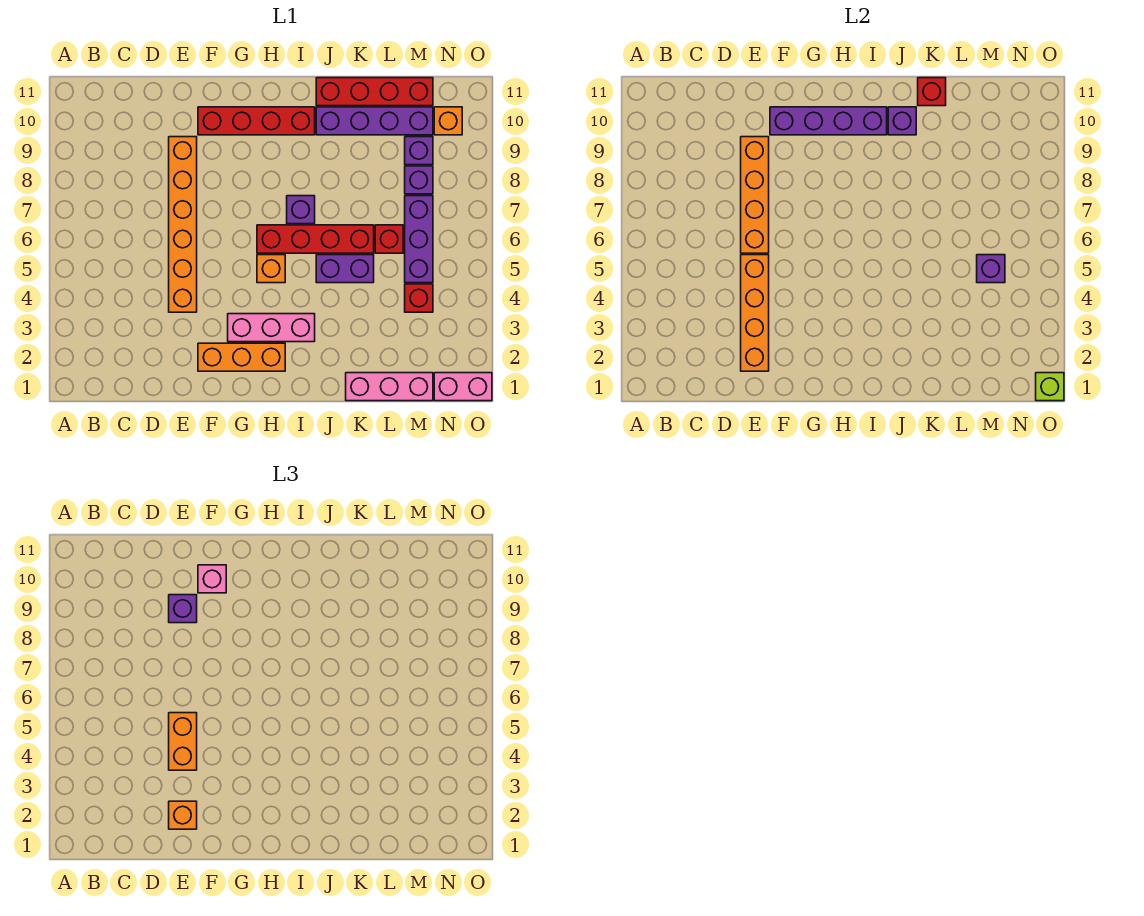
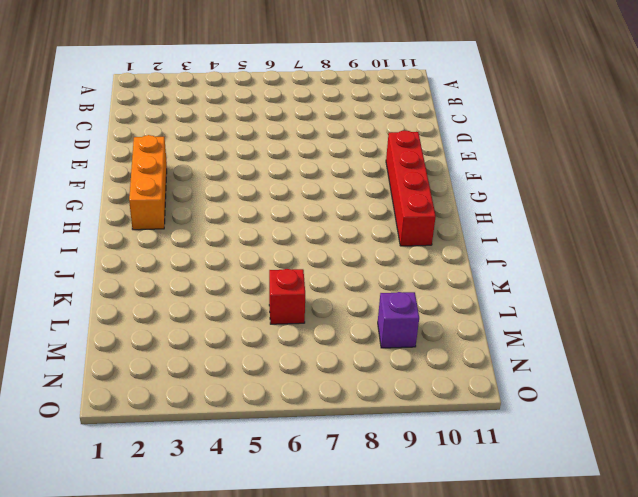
none -> orange brick E4:E9 level 1
none -> pink brick G3:I3 level 1
none -> orange brick H5 level 1

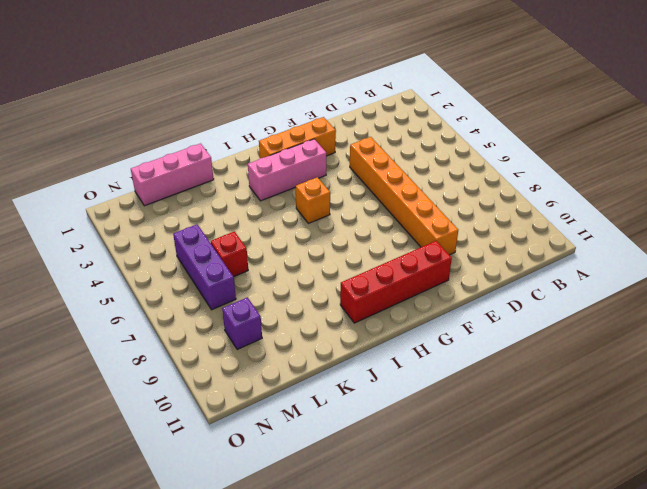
none -> red brick H6:K6 level 1
none -> purple brick I7 level 1
none -> purple brick J5:K5 level 1

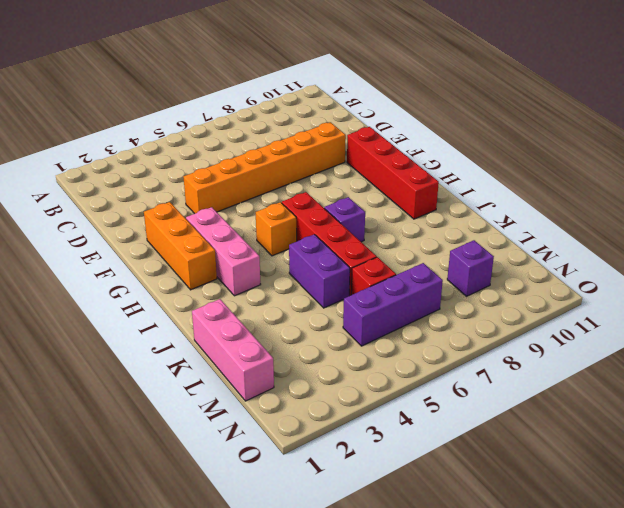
none -> purple brick J10:M10 level 1
none -> red brick J11:M11 level 1
none -> red brick M4 level 1

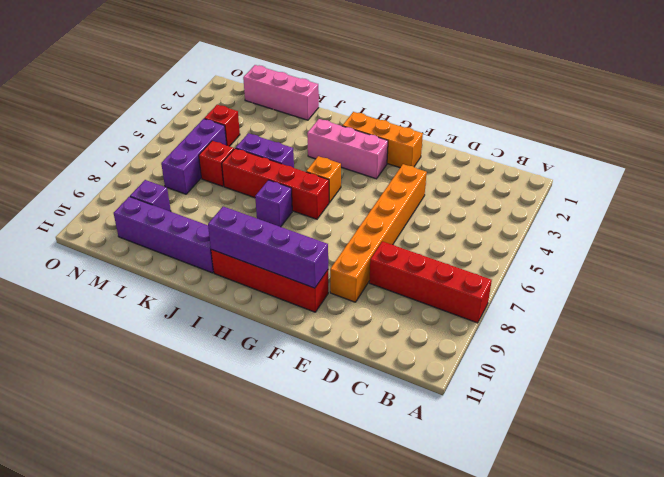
red brick A8:D8 level 1 -> red brick J11:M11 level 1
none -> purple brick M8 level 1
none -> pink brick N1:O1 level 1
none -> orange brick N10 level 1

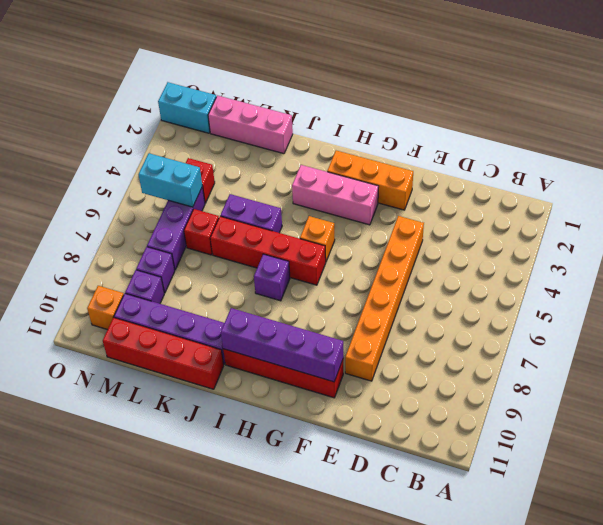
cyan brick M5:N5 level 2 -> purple brick M5 level 2
cyan brick N1:O1 level 1 -> pink brick N1:O1 level 1
none -> orange brick E2:E5 level 2
none -> orange brick E6:E9 level 2
none -> purple brick J10 level 2

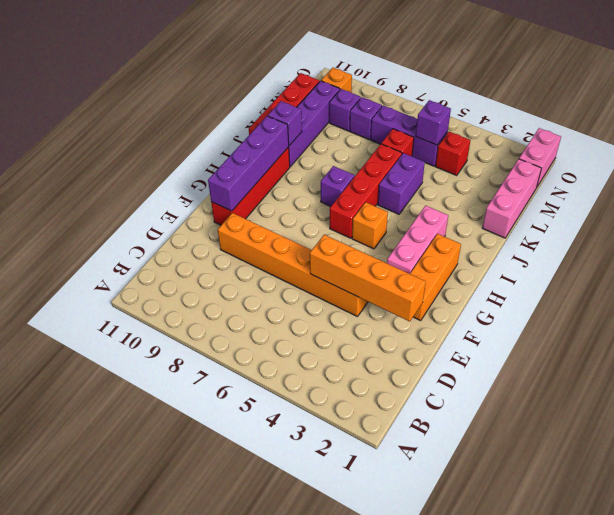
none -> orange brick E6:E9 level 2
none -> red brick K11 level 2
none -> lime brick O1 level 2

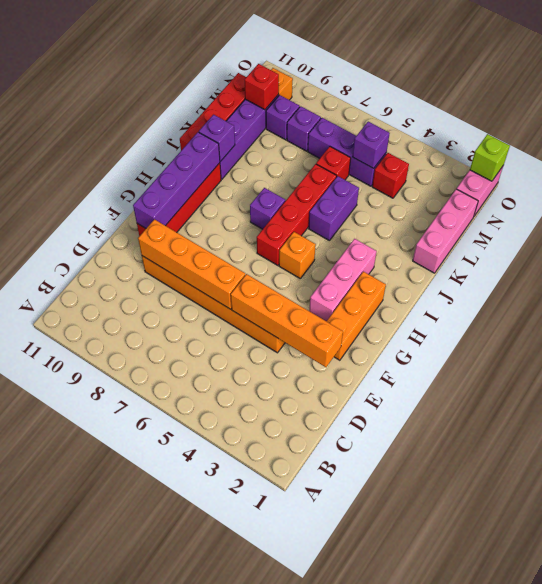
red brick M10 level 2 -> red brick K11 level 2
none -> orange brick E2 level 3
none -> orange brick E4:E5 level 3
none -> purple brick E9 level 3

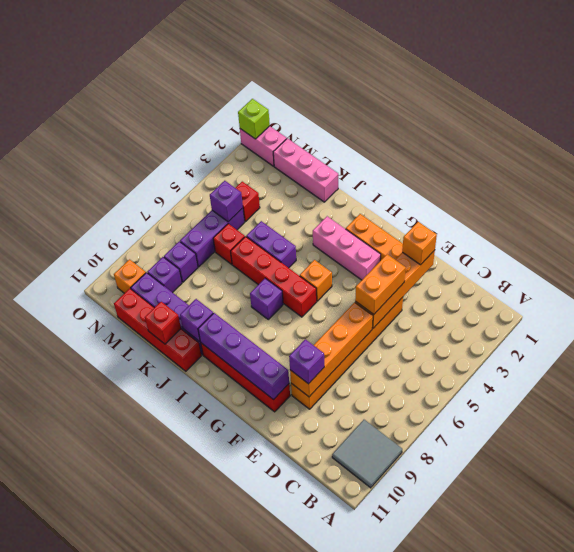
grey tile A9:B10 level 1 -> none
none -> pink brick F10 level 3

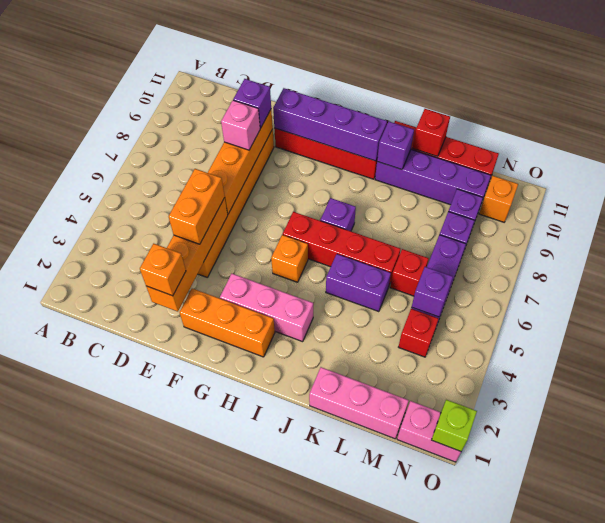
pink brick E8 level 3 -> pink brick F10 level 3

